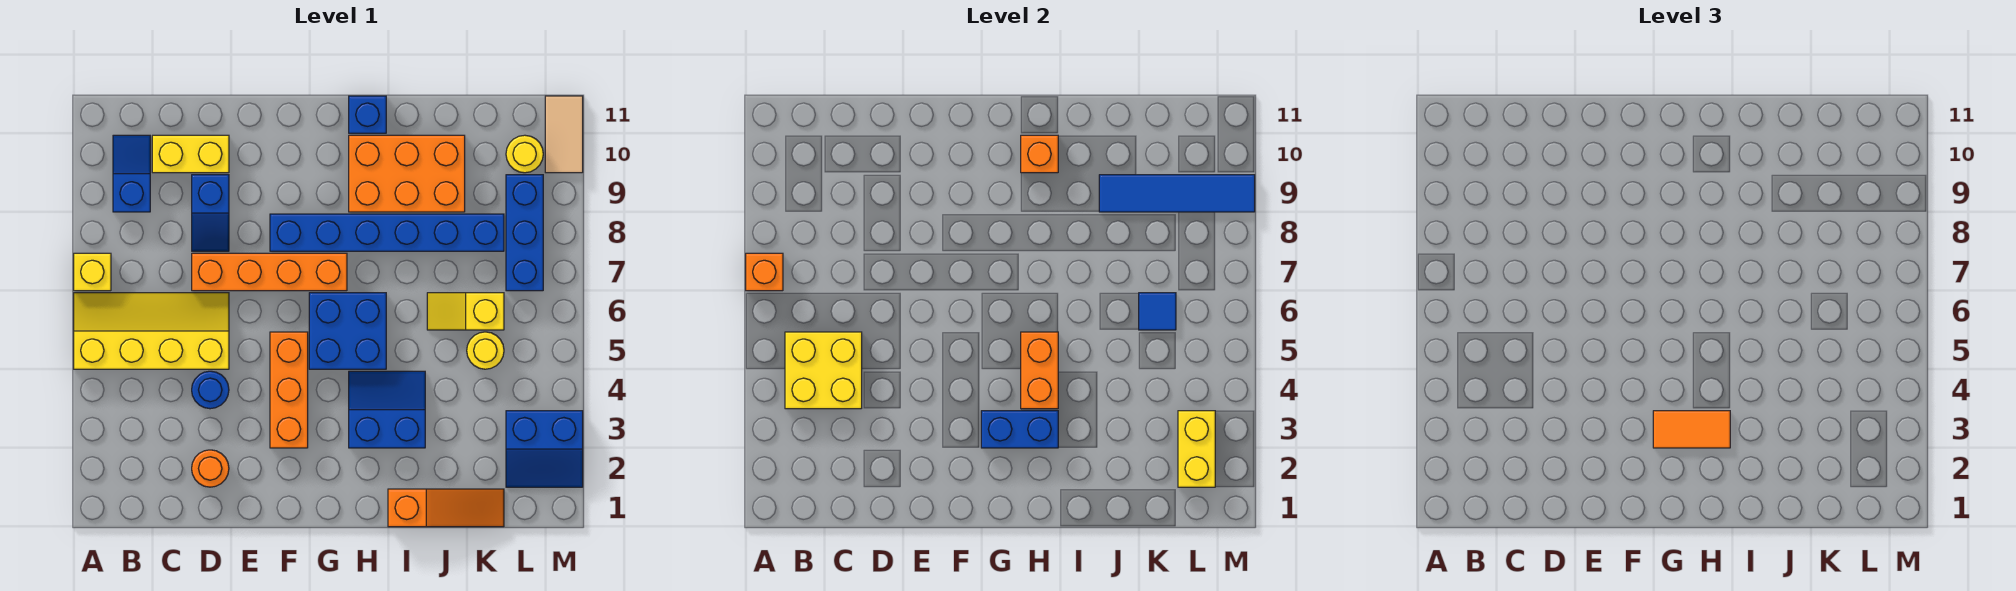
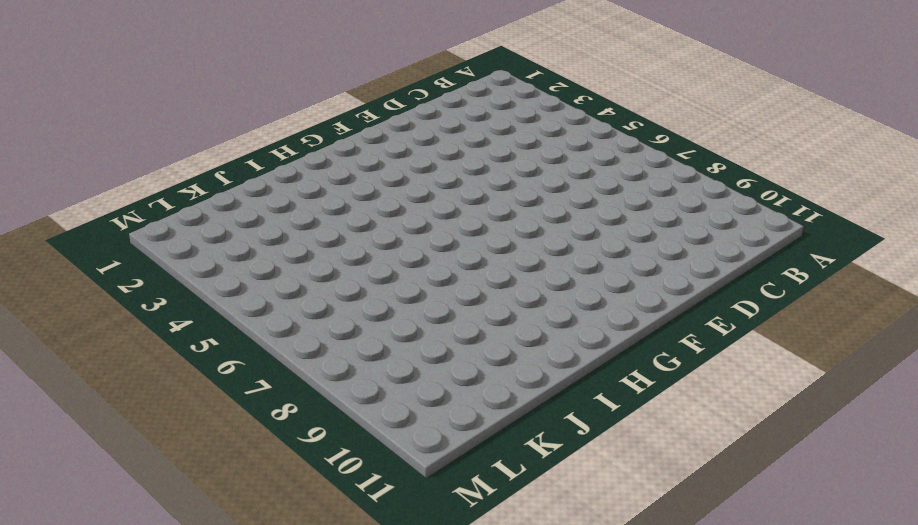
none -> yellow slope A5:D6 level 1 top 5
none -> yellow brick A7 level 1
none -> blue slope B9:B10 level 1 top 9
none -> yellow brick C10:D10 level 1

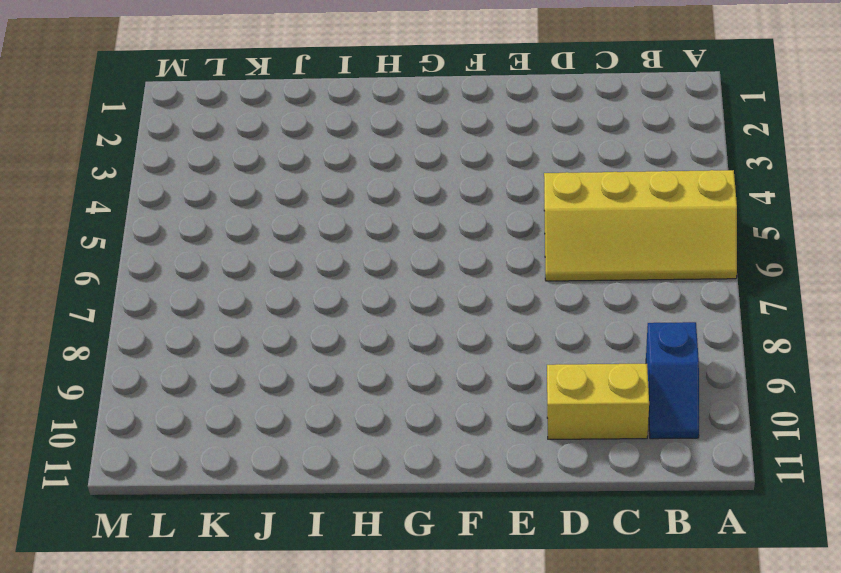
none -> yellow brick A7 level 1
none -> orange round brick D2 level 1
none -> blue round brick D4 level 1
none -> orange brick D7:G7 level 1

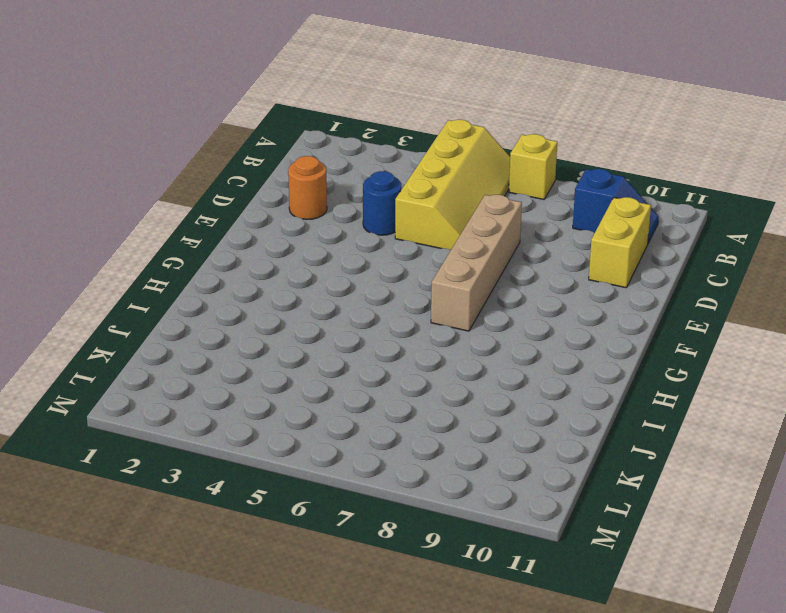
tan brick D7:G7 level 1 -> orange brick D7:G7 level 1
none -> blue slope D8:D9 level 1 top 9
none -> orange brick F3:F5 level 1
none -> blue brick F8:K8 level 1
none -> blue brick G5:H6 level 1

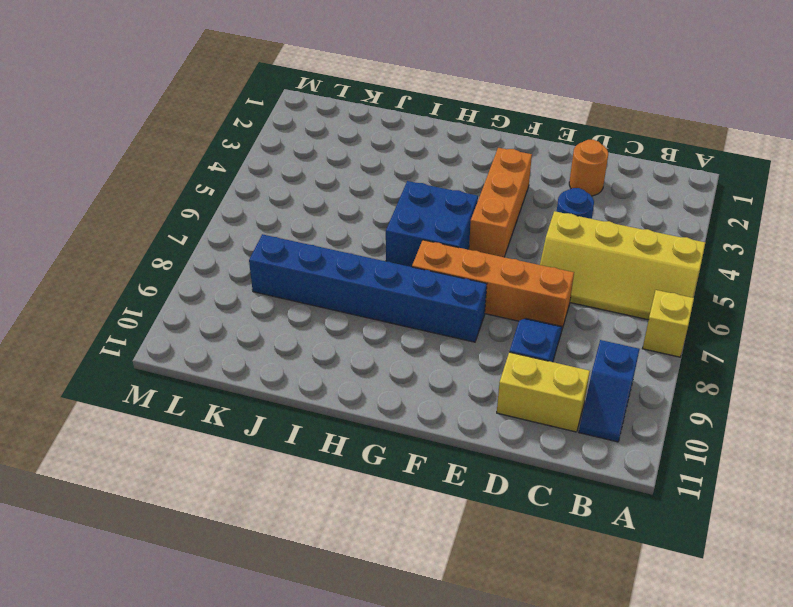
none -> blue slope H3:I4 level 1 top 3
none -> orange brick H9:J10 level 1
none -> blue brick H11 level 1
none -> orange slope I1:K1 level 1 top I

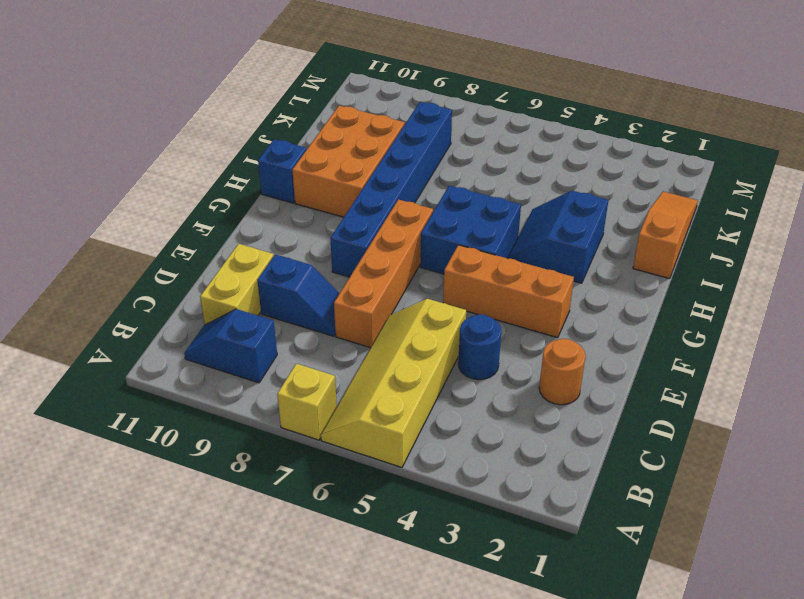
none -> yellow slope J6:K6 level 1 top K
none -> yellow round brick K5 level 1
none -> blue slope L2:M3 level 1 top 3
none -> blue brick L7:L9 level 1

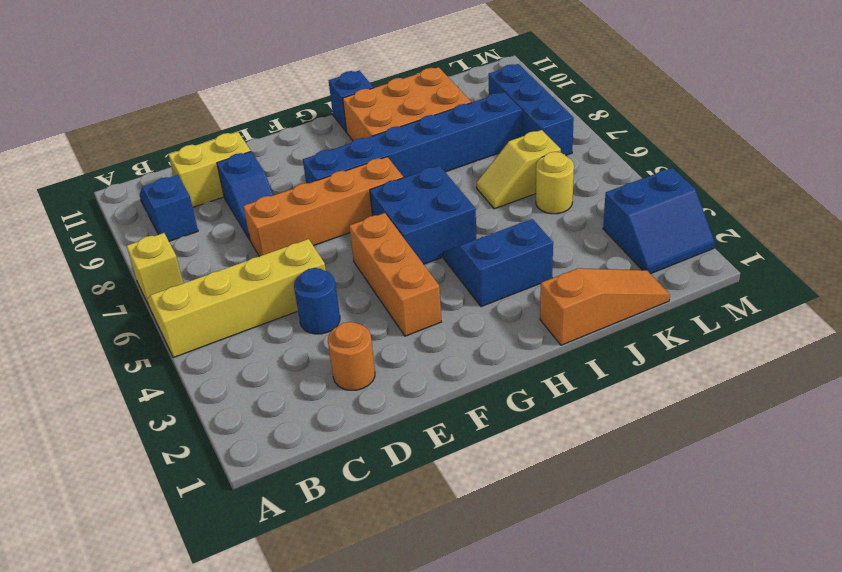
none -> yellow round brick L10 level 1
none -> tan tile M10:M11 level 1
none -> orange brick A7 level 2
none -> yellow brick B4:C5 level 2

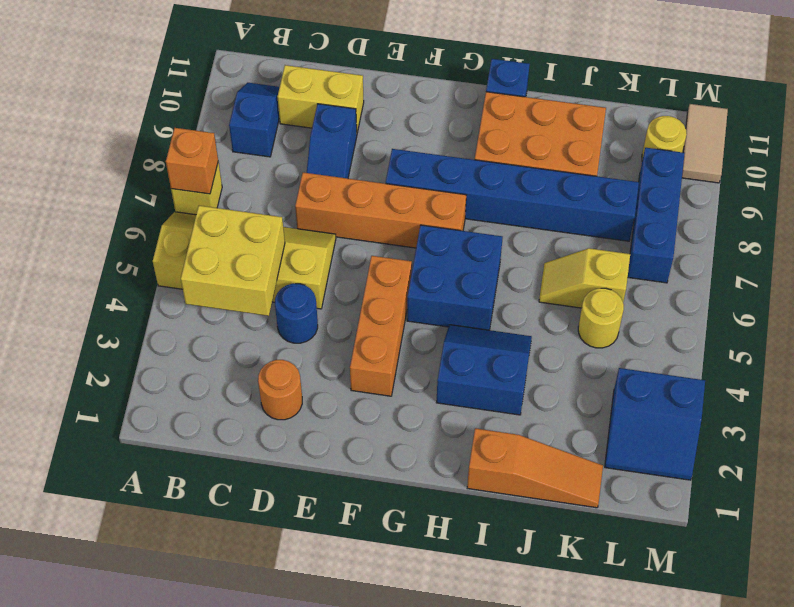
none -> blue brick G3:H3 level 2
none -> orange brick H4:H5 level 2
none -> orange brick H10 level 2
none -> blue tile J9:M9 level 2

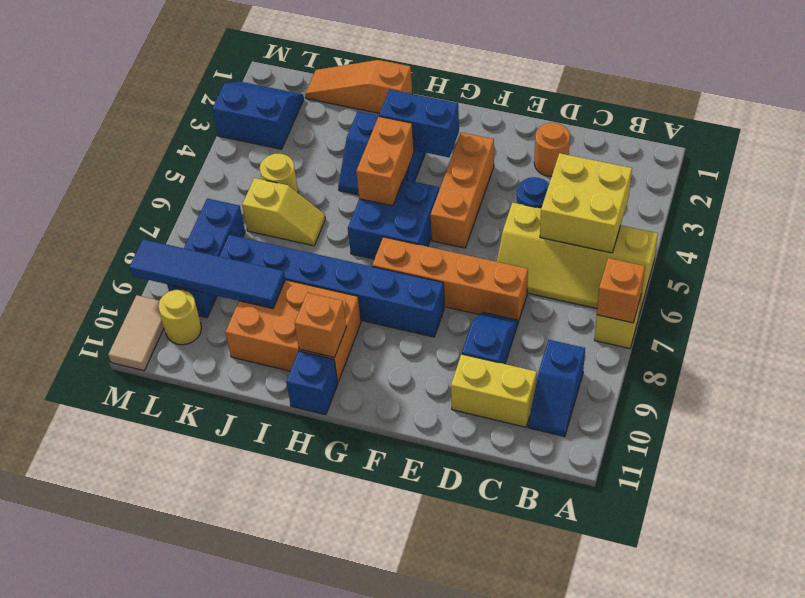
none -> blue tile K6 level 2
none -> yellow brick L2:L3 level 2
none -> orange tile G3:H3 level 3

